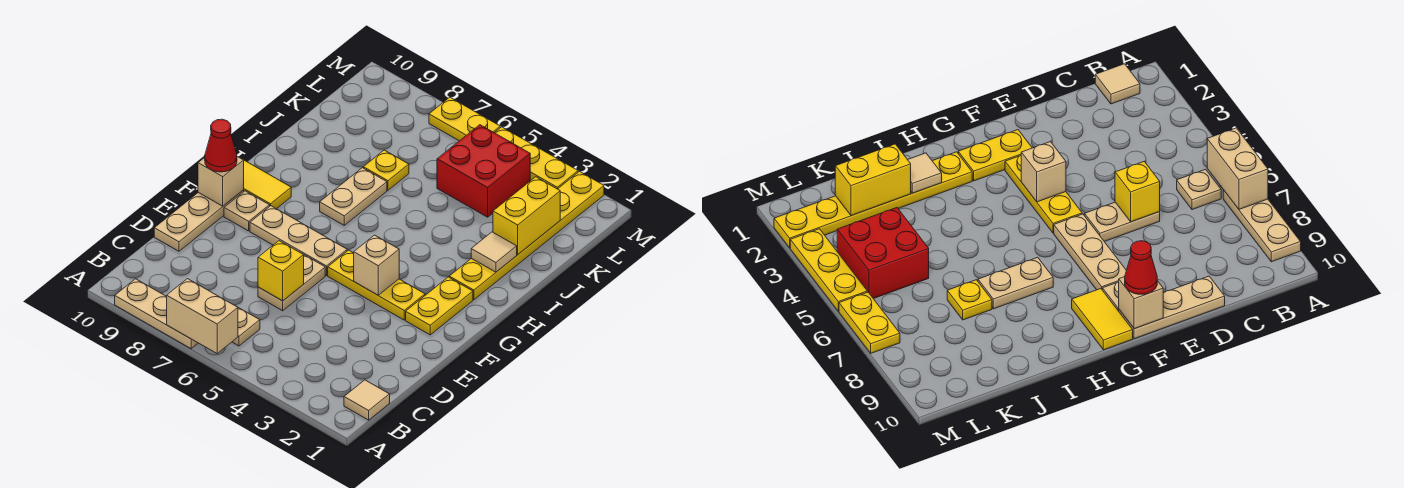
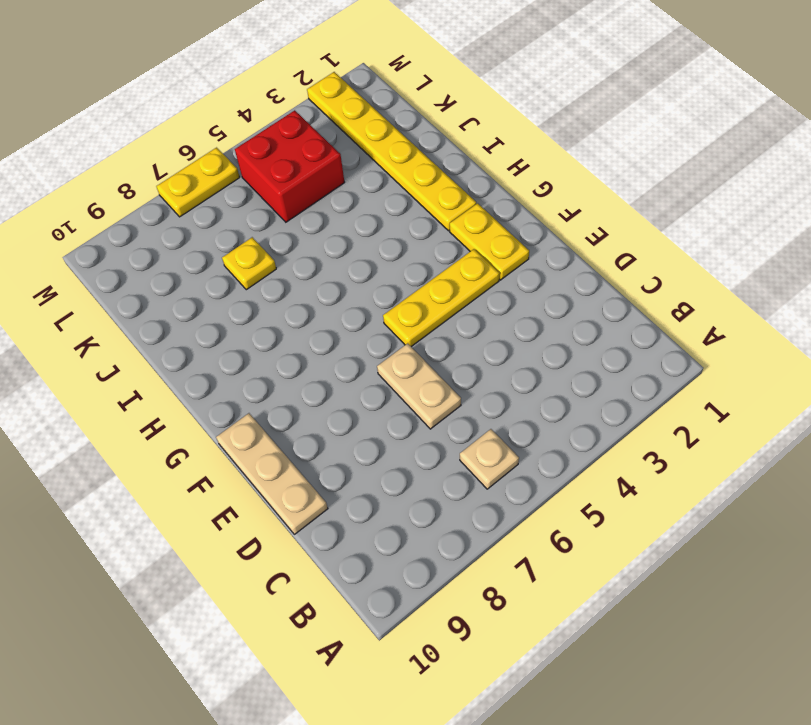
none -> tan plate A7:A9 level 1
none -> tan tile B1 level 1
none -> tan plate F6:F8 level 1

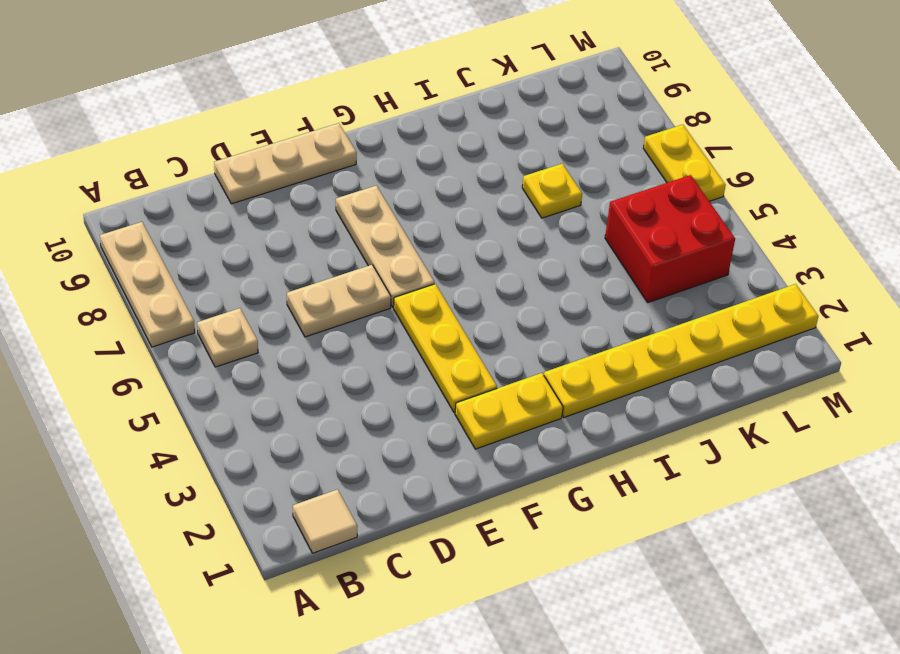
none -> tan plate F9 level 1
none -> yellow tile G9:G10 level 1
none -> tan plate H7:I7 level 1

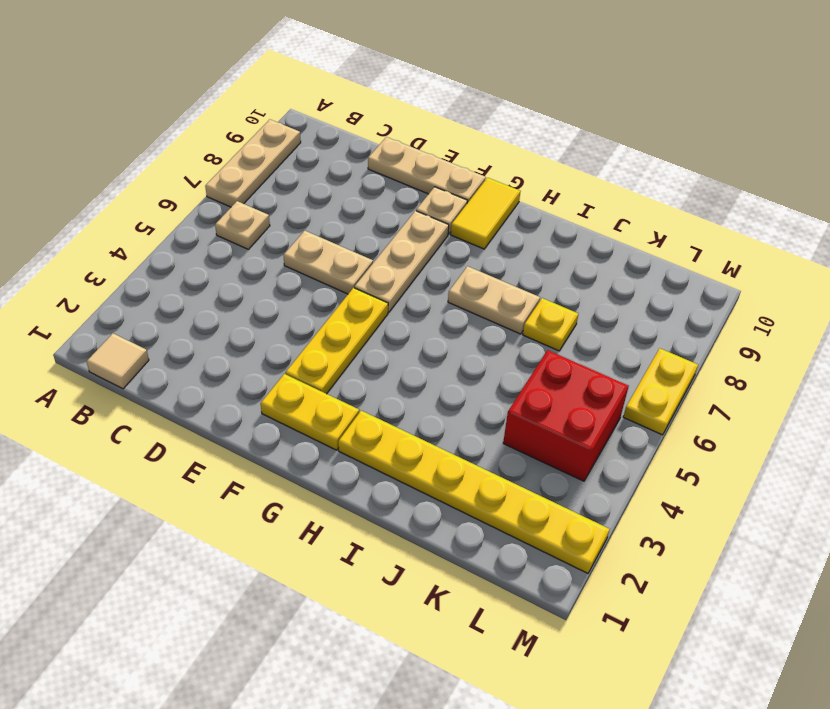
none -> yellow plate M3:M5 level 1
none -> tan brick A6:A7 level 2
none -> yellow brick D6 level 2

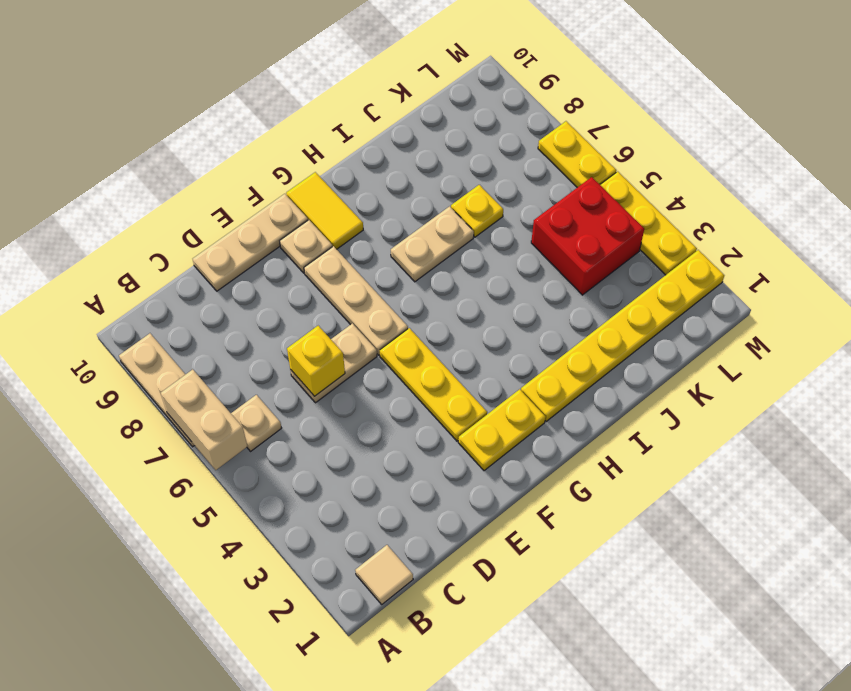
none -> tan brick F4 level 2
none -> tan brick F10 level 2
none -> tan tile I2 level 2

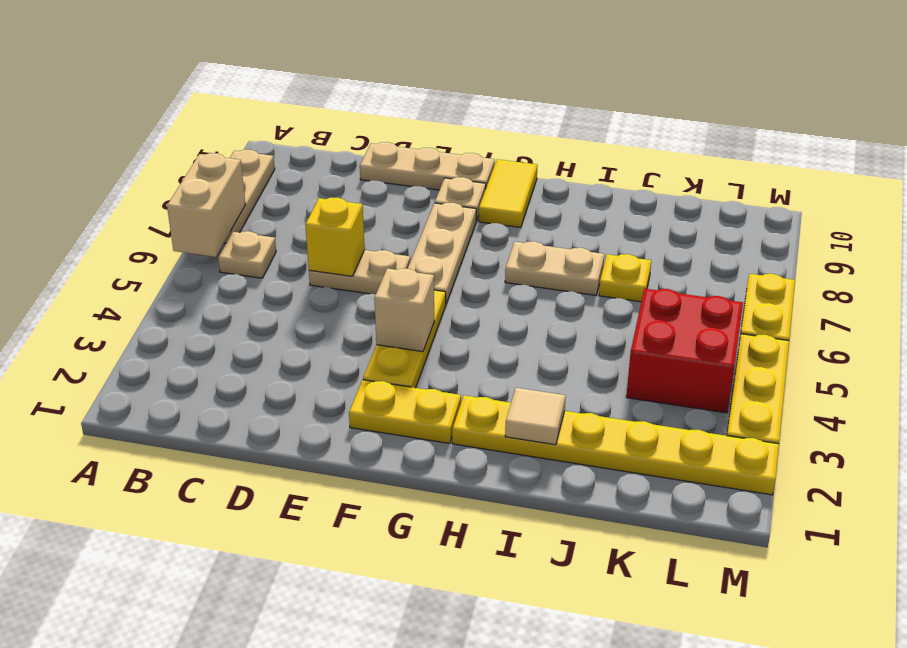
none -> tan tile B1 level 1
none -> tan brick F10 level 2
none -> yellow brick J2:K2 level 2

